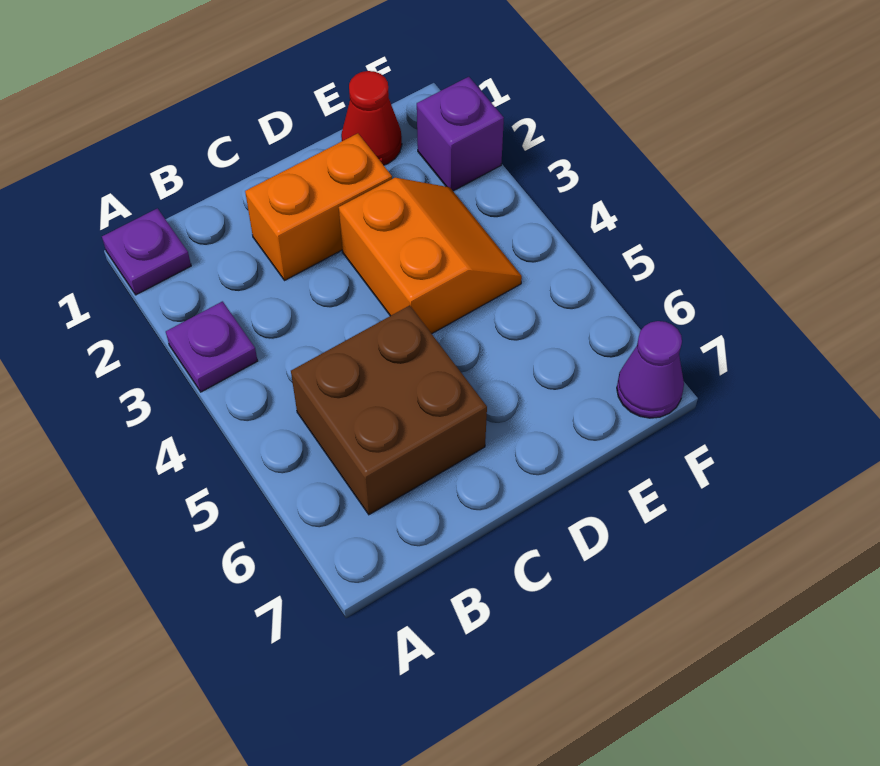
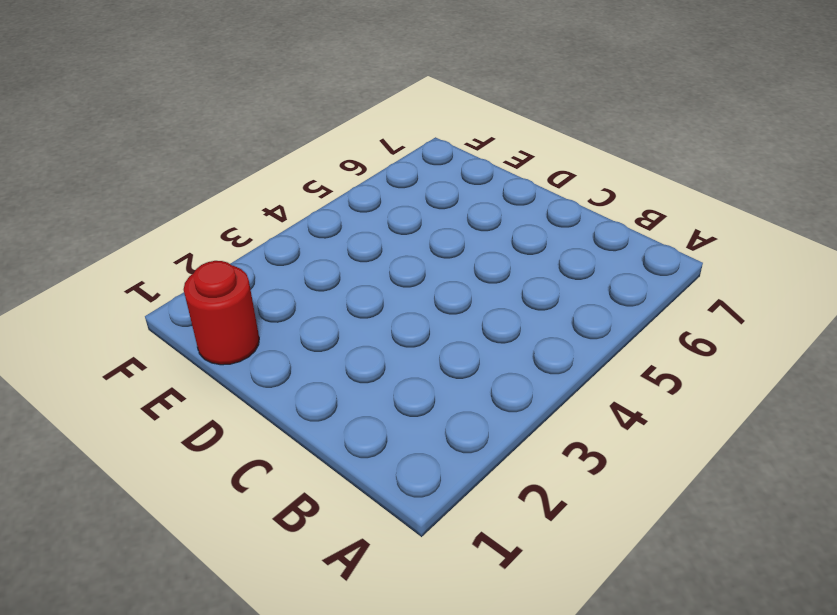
red round brick E1 level 1 -> red cone E1 level 1
none -> purple plate A1 level 1
none -> purple plate A3 level 1

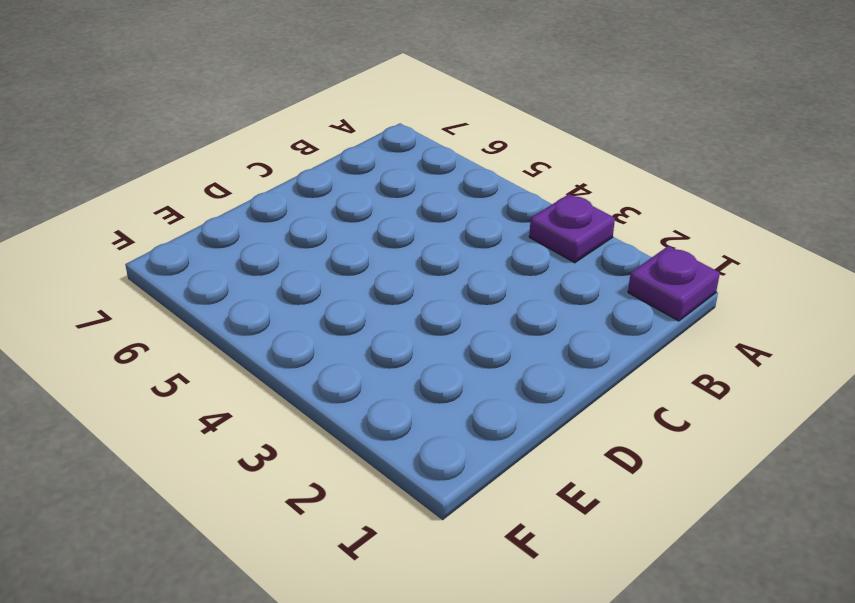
none -> brown brick B5:C6 level 1
none -> orange brick C2:D2 level 1

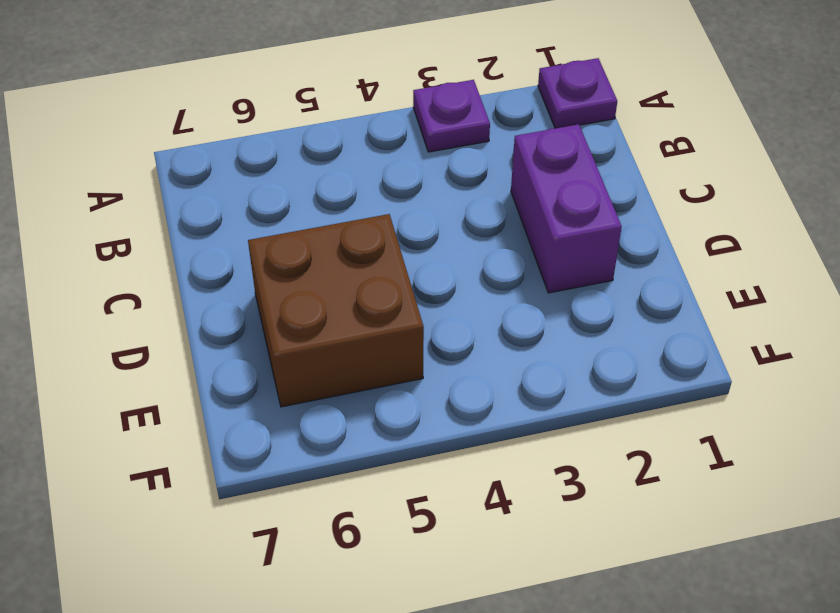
purple brick C2:D2 level 1 -> orange brick C2:D2 level 1
brown brick D5:E6 level 1 -> brown brick B5:C6 level 1
none -> orange slope D3:E4 level 1 top D
none -> red cone E1 level 1

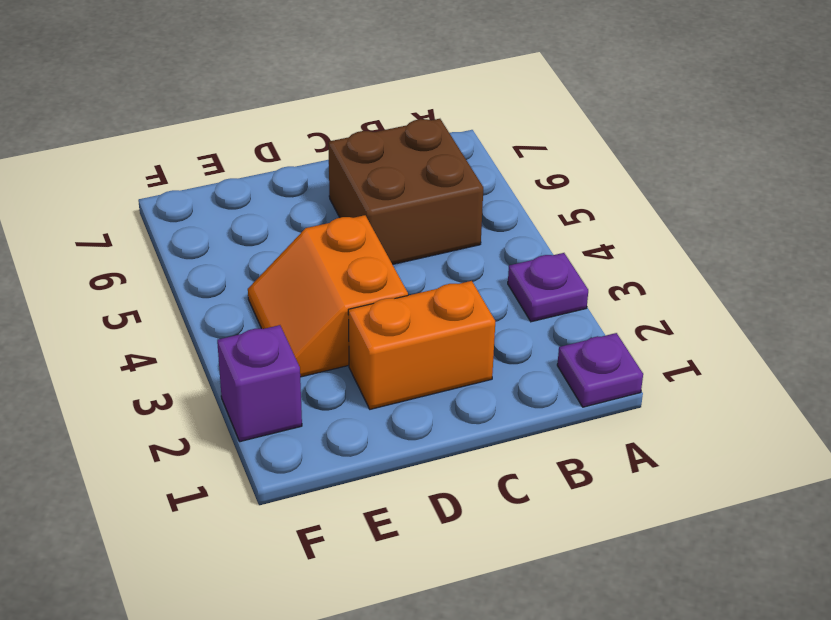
none -> red cone E1 level 1
none -> purple cone F7 level 1

